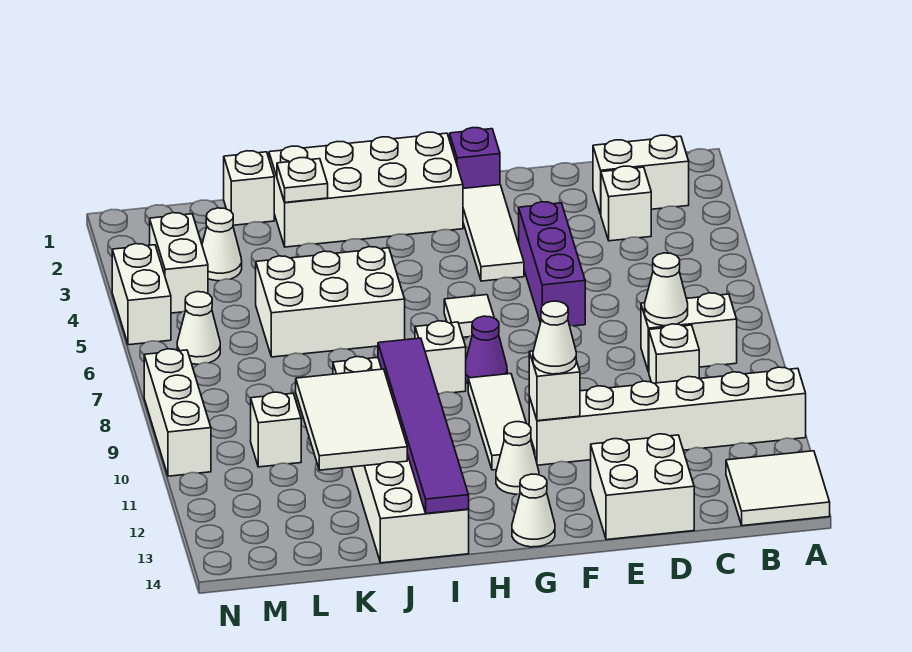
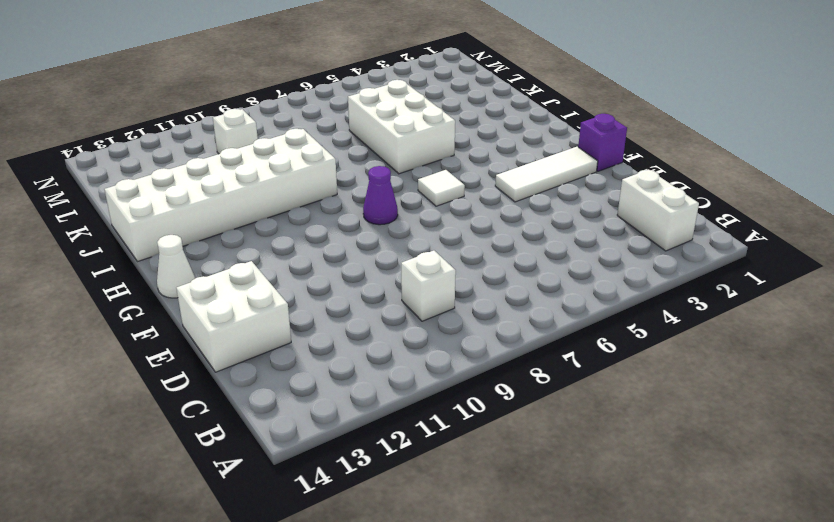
none -> white brick A11:F11 level 1
none -> white tile A13:B14 level 1
none -> white brick B8:C8 level 1
none -> white brick C3 level 1

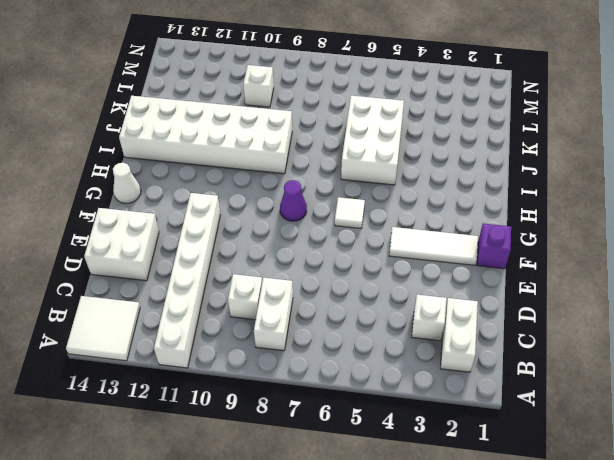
none -> purple brick E4:E6 level 1
none -> white brick G1:J2 level 1
none -> white tile G9:G11 level 1
none -> white cone G12 level 1

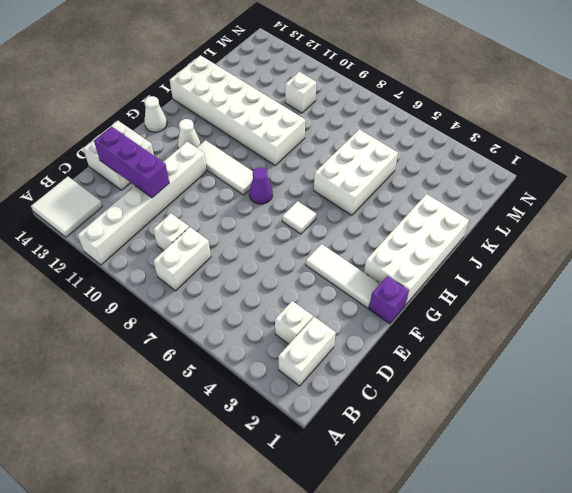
purple brick D11:D13 level 2 -> purple brick E4:E6 level 1
none -> white brick H8 level 1
none -> white brick K1 level 1
none -> white cone L3 level 1
none -> white brick M3:M4 level 1

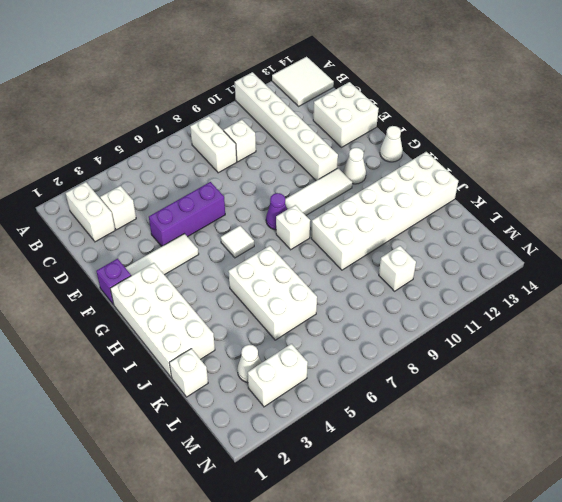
none -> white cone M6 level 1
none -> white brick N4:N5 level 1
none -> white brick N8:N10 level 1
none -> white cone C8 level 2

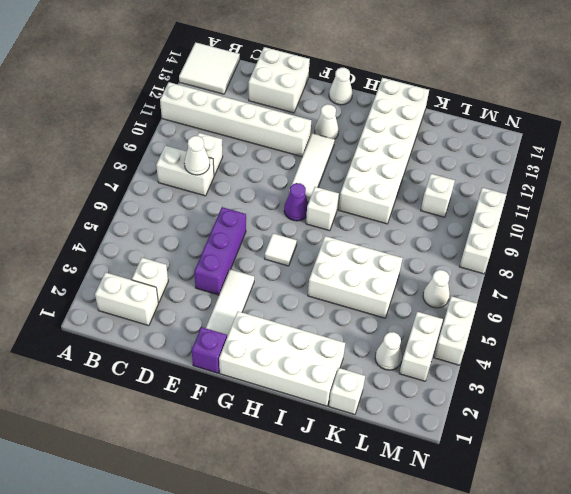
none -> white brick F11 level 2
none -> purple tile I9:I14 level 2
none -> white plate J2 level 2
none -> white tile J10:K12 level 2

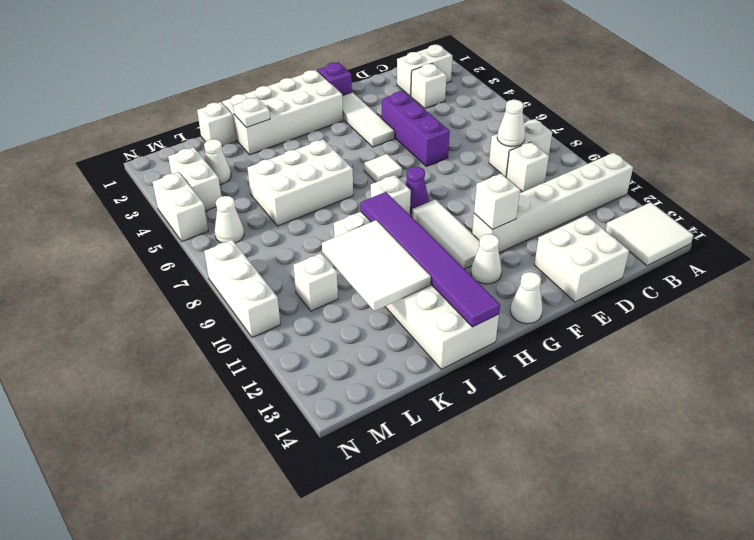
none -> white cone F11 level 3

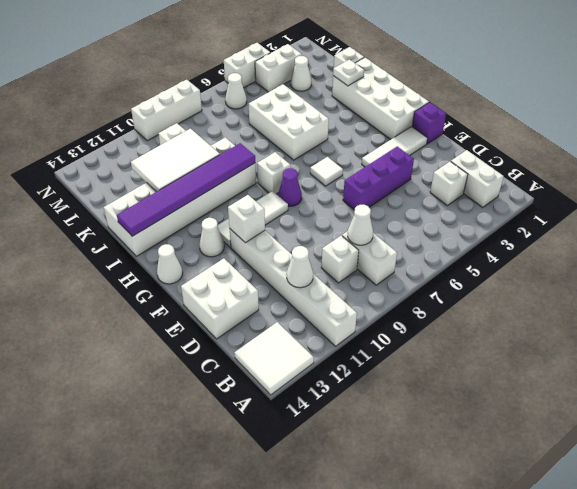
white cone C11 level 2 -> white cone F11 level 3

